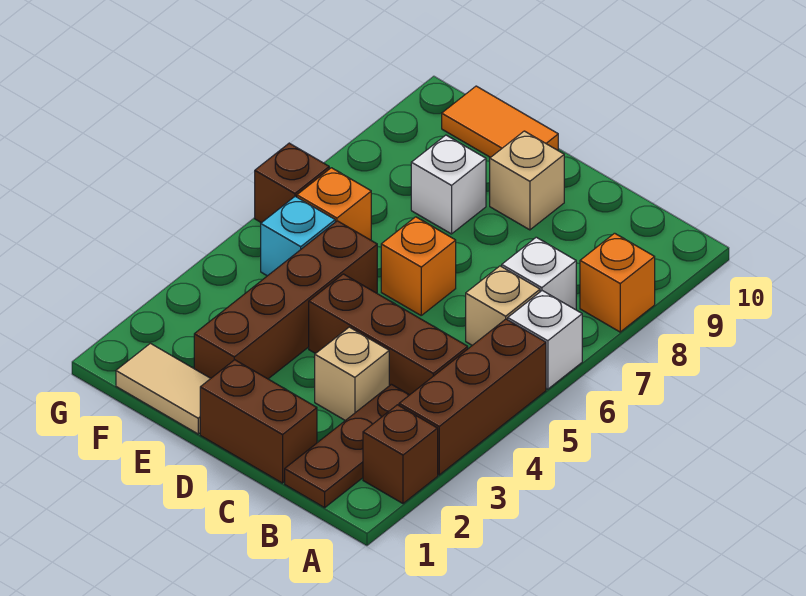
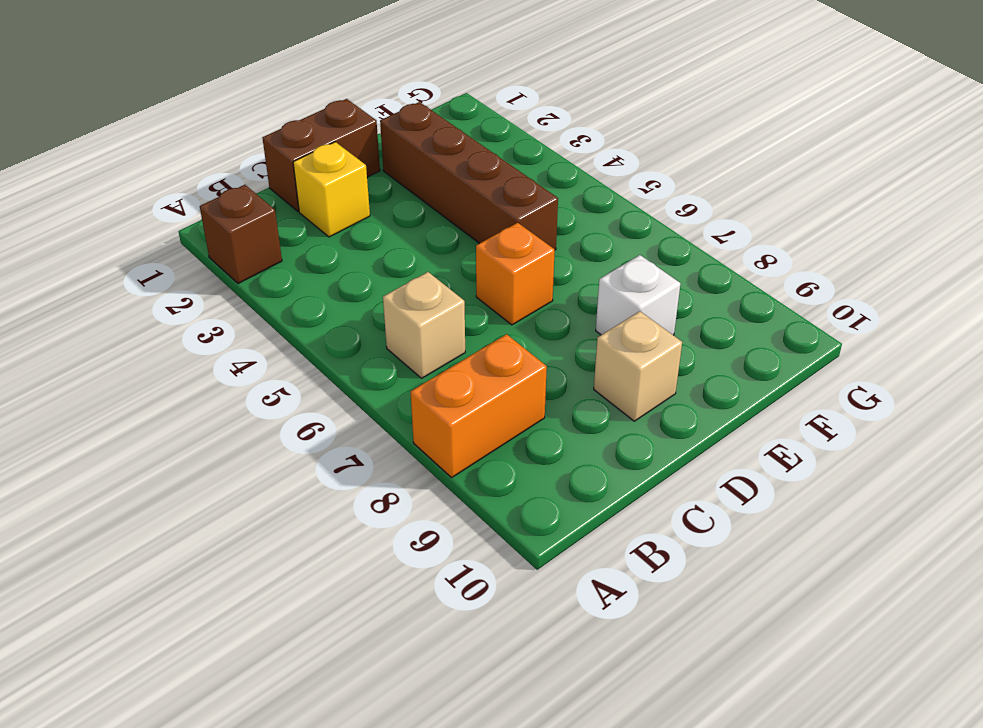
orange brick A8:B8 level 1 -> orange brick A8 level 1
yellow brick C2 level 1 -> none
none -> brown brick A3:A5 level 1
none -> white brick A6 level 1
none -> brown plate B1:B3 level 1

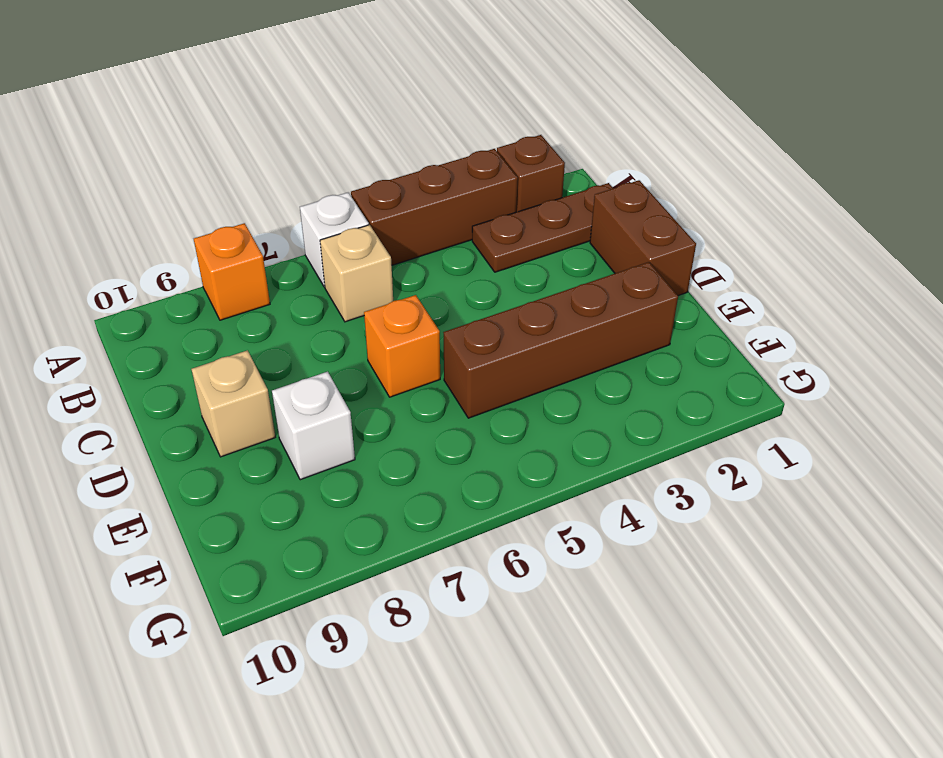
none -> brown brick B4:D4 level 1
none -> white brick B7 level 1
none -> tan brick C3 level 1

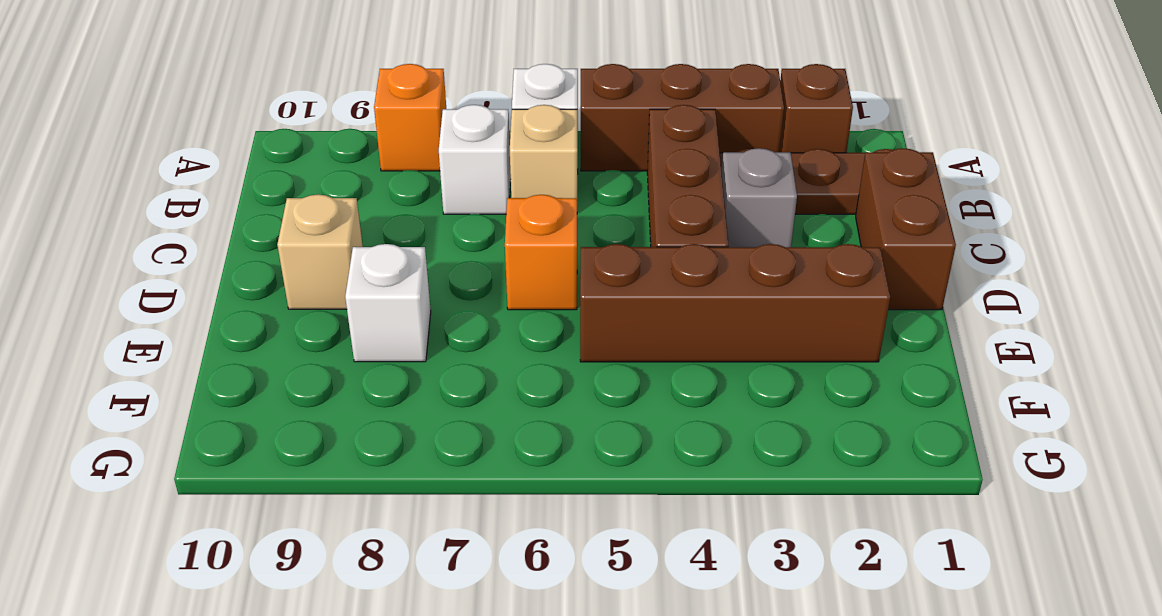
grey brick C3 level 1 -> tan brick C3 level 1
none -> tan tile E1:F1 level 1
none -> orange tile E10:F10 level 1
none -> cyan brick F5 level 1

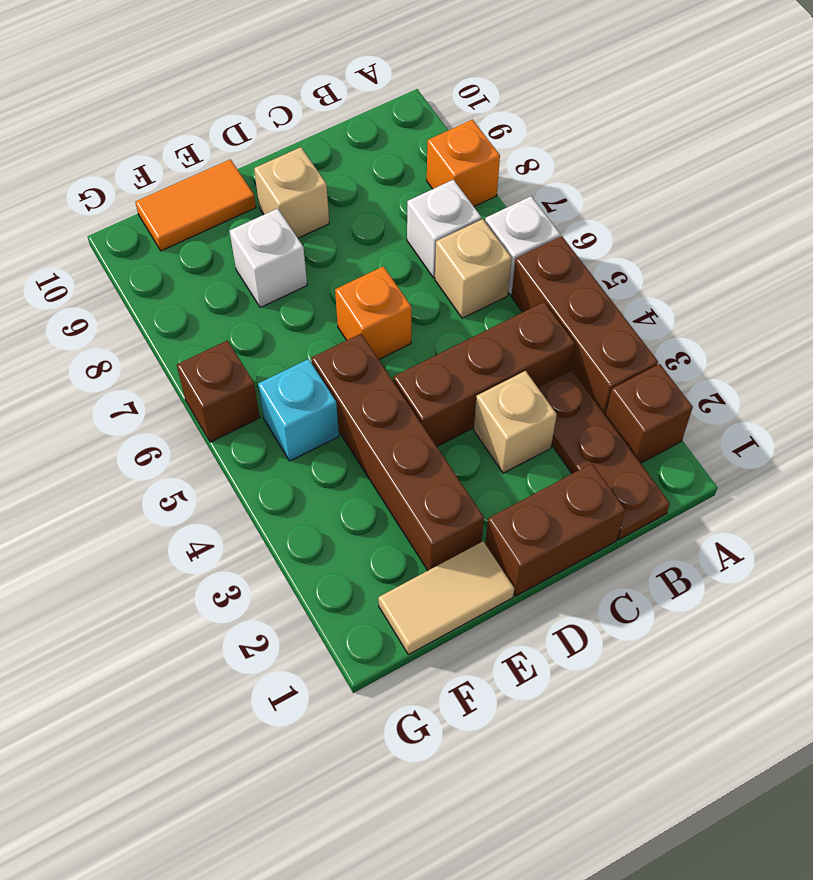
none -> orange brick F6 level 1

